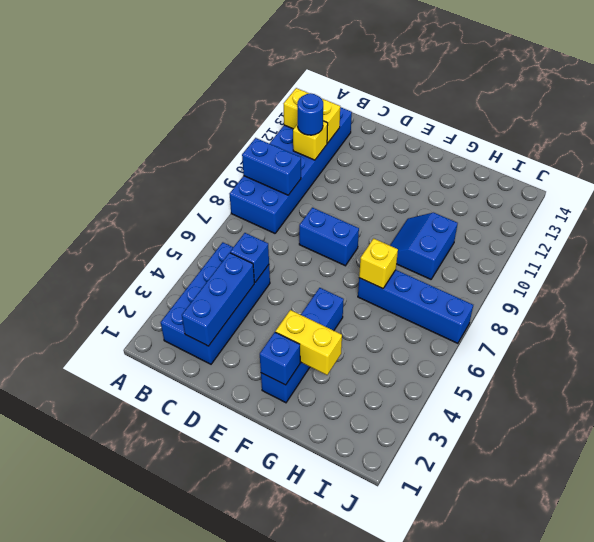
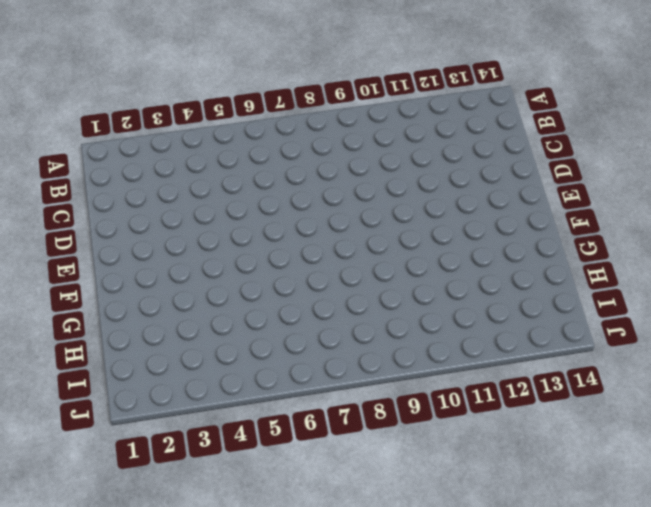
none -> blue brick A8:B13 level 1
none -> blue brick B2:C5 level 1
none -> blue brick D8:E8 level 1

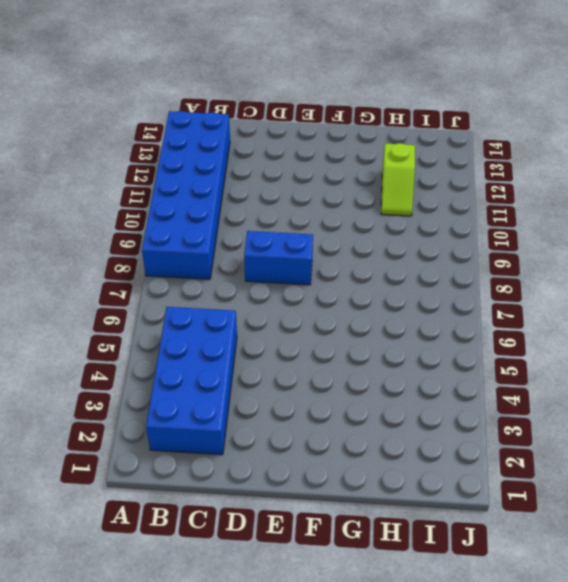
lime slope H11:H12 level 1 top 12 -> none
none -> blue brick F2:F5 level 1
none -> blue brick G7:J7 level 1
none -> blue slope G9:H10 level 1 top H

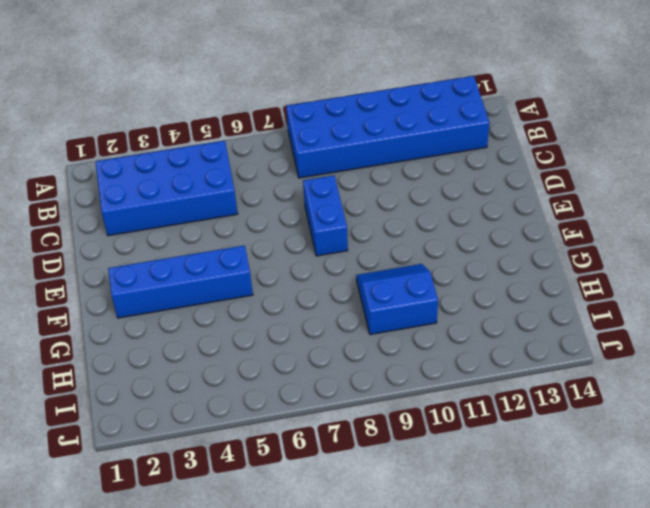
none -> blue brick G7:J7 level 1
none -> blue brick A9:B9 level 2
none -> yellow brick A12:B12 level 2

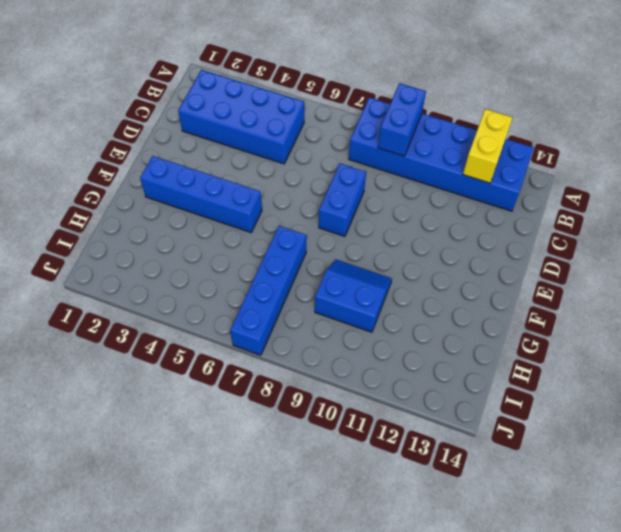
none -> yellow brick B11 level 2
none -> blue brick C2:C4 level 2
none -> blue brick C5 level 2

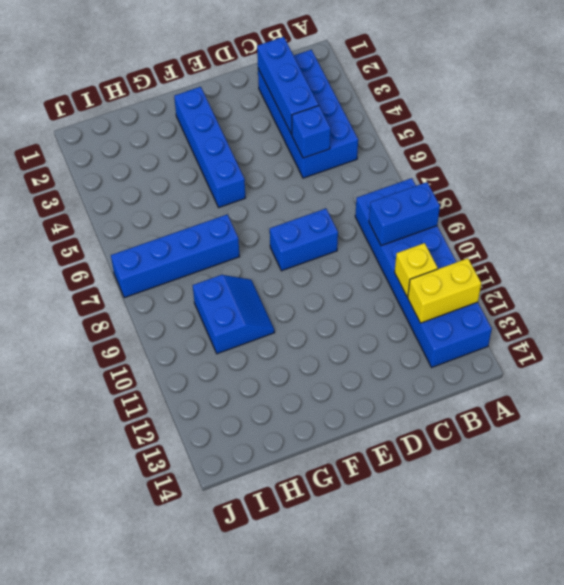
none -> blue brick F2 level 2
none -> yellow brick F3:G3 level 2
none -> yellow brick G7 level 2

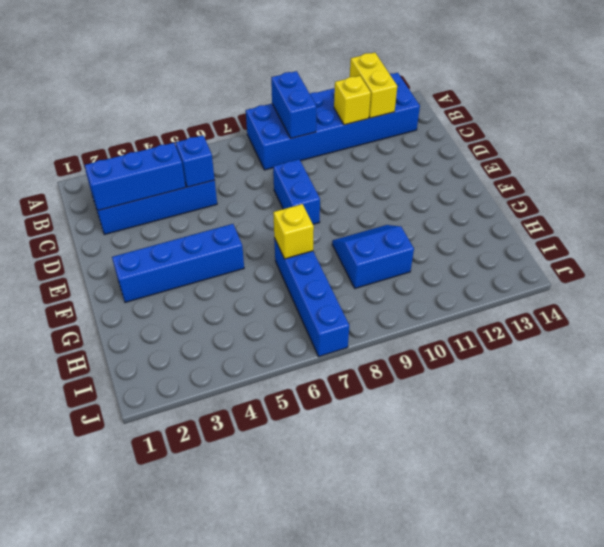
none -> blue brick F2 level 2
none -> yellow brick F3:G3 level 2
none -> blue round brick B11 level 3

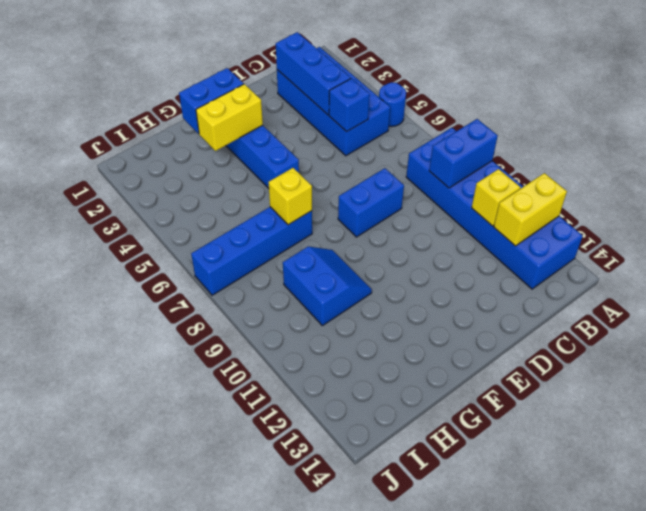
blue round brick A5 level 1 -> blue round brick B11 level 3
blue brick F2:G2 level 2 -> blue brick F2 level 2

